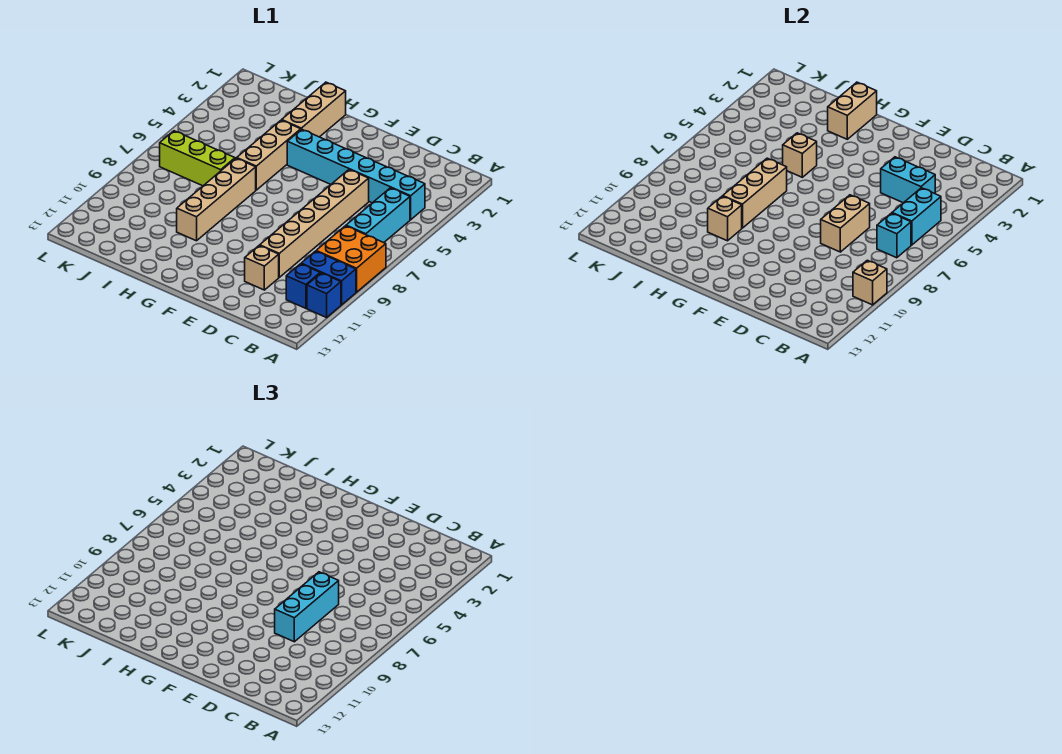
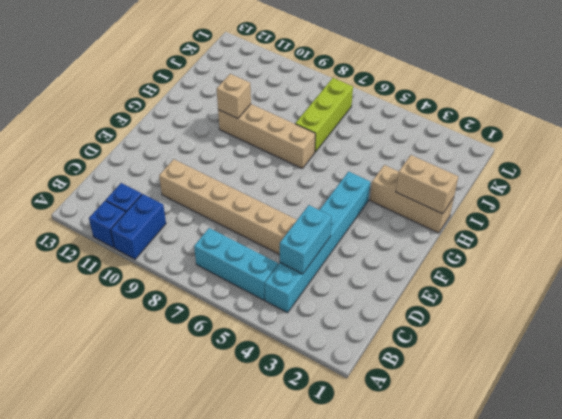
none -> orange brick A8:B9 level 1
none -> tan brick D11 level 1
none -> tan brick H4:H6 level 1

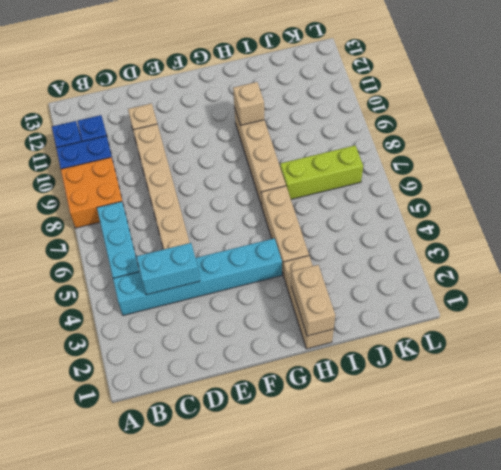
none -> tan brick A10 level 2
none -> cyan brick B5:B6 level 2
none -> cyan brick B7 level 2

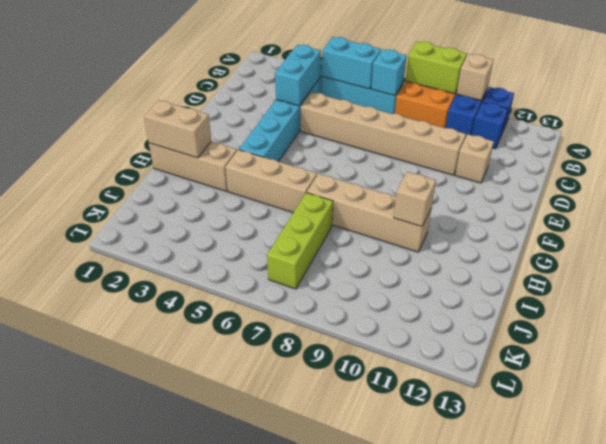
lime brick A8:A9 level 2 -> none
none -> tan brick D7:D8 level 2
none -> tan brick H5 level 2
none -> tan brick H7:H9 level 2

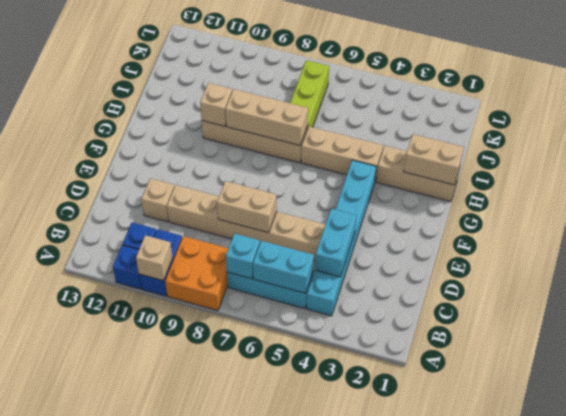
none -> tan brick H5 level 2
none -> cyan brick D7:D9 level 3

